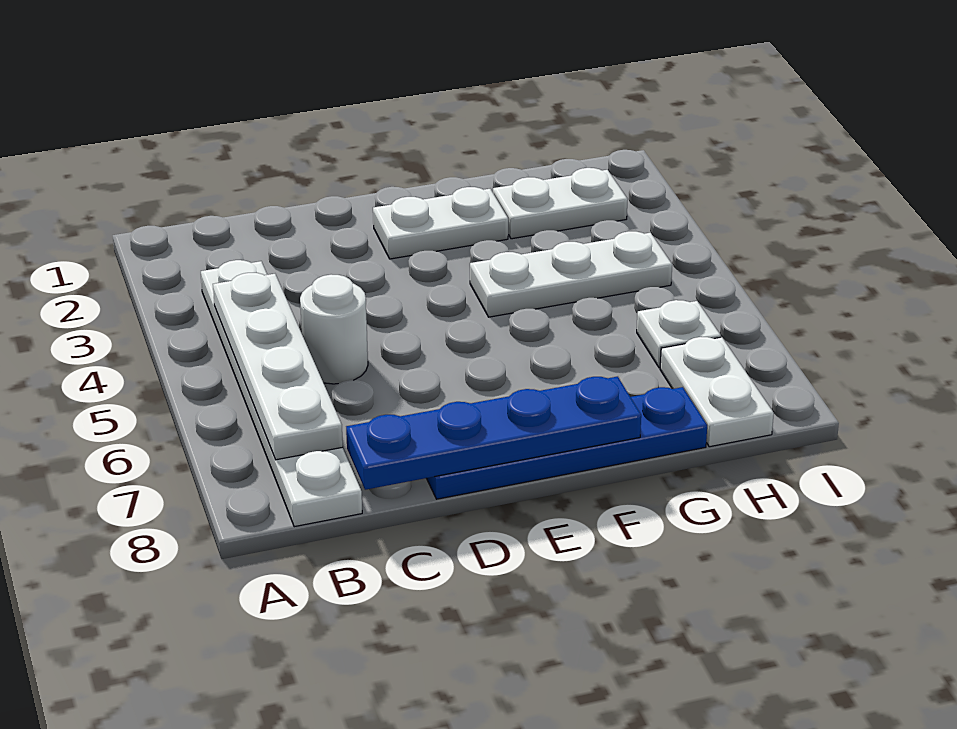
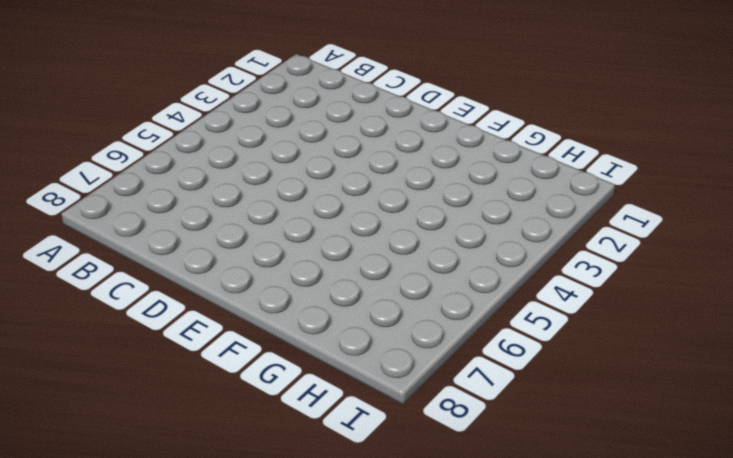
none -> white plate B3:B8 level 1
none -> white round brick C5 level 1

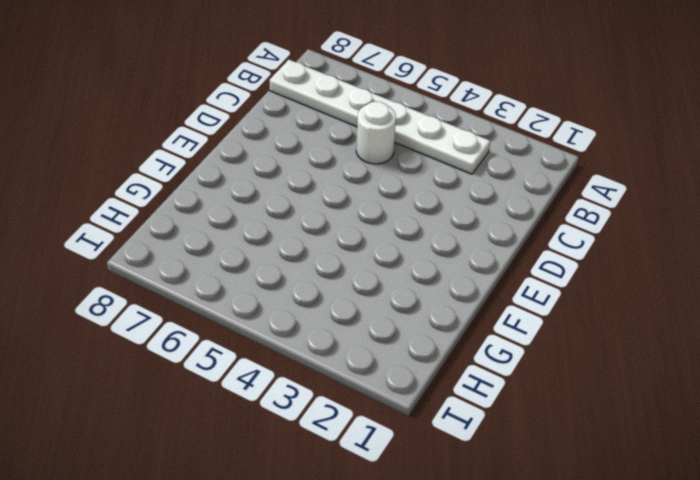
none -> blue plate D8:G8 level 1
none -> white plate E2:F2 level 1

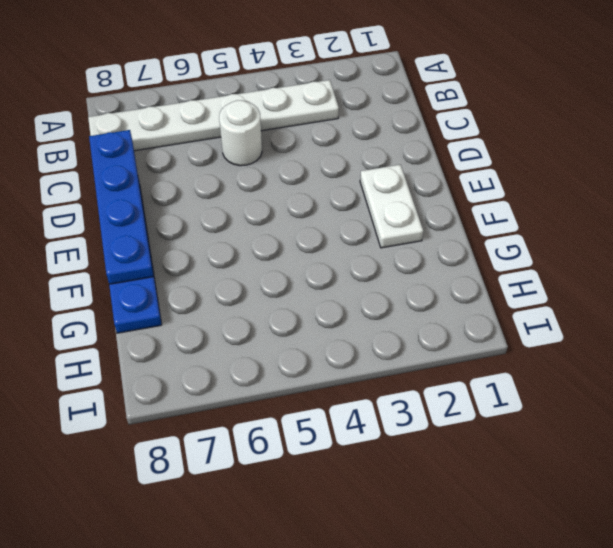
none -> white plate F4:H4 level 1
none -> white plate G2:H2 level 1

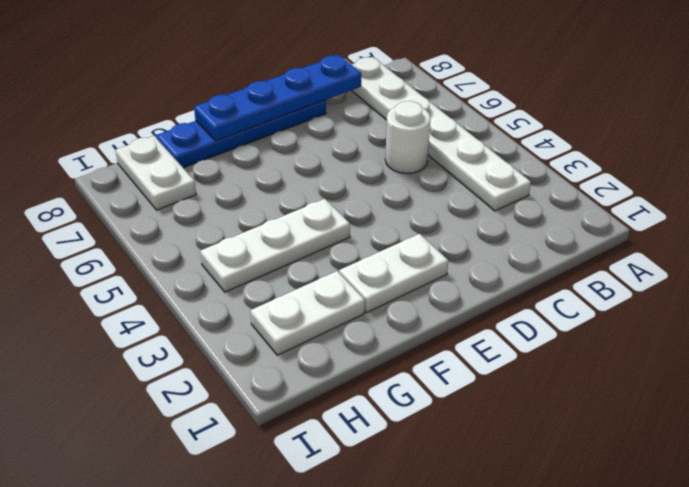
none -> white plate H6 level 1
none -> white plate B4:B7 level 2

